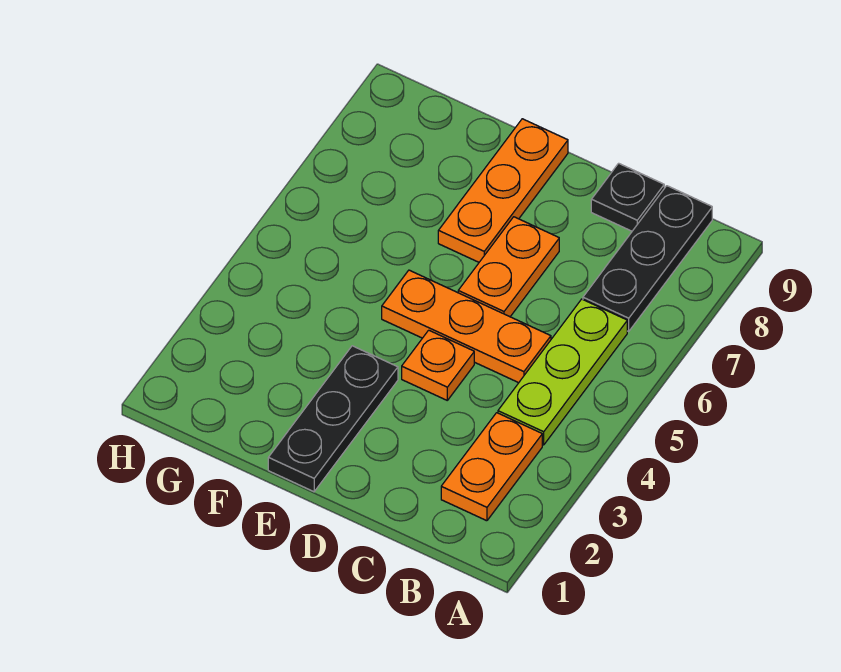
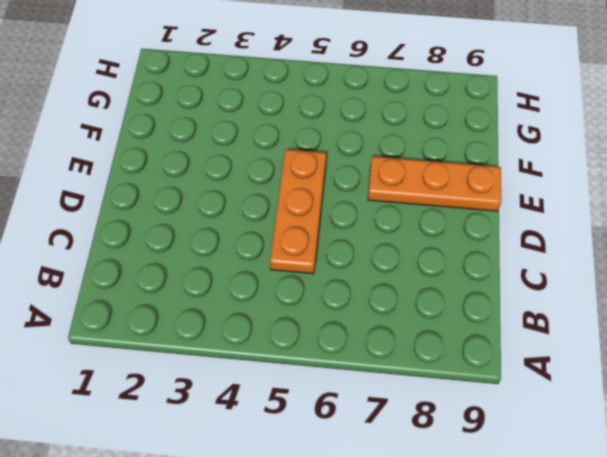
none -> orange plate B2:B3 level 1
none -> lime plate B4:B6 level 1

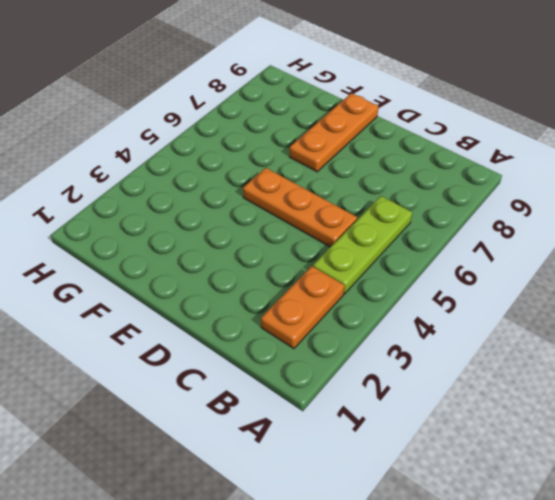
none -> black plate B7:B9 level 1
none -> black plate C9 level 1

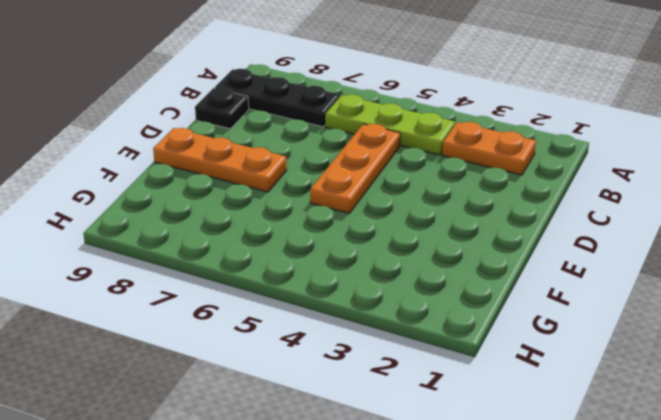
none -> orange plate D4 level 1
none -> orange plate D6:D7 level 1

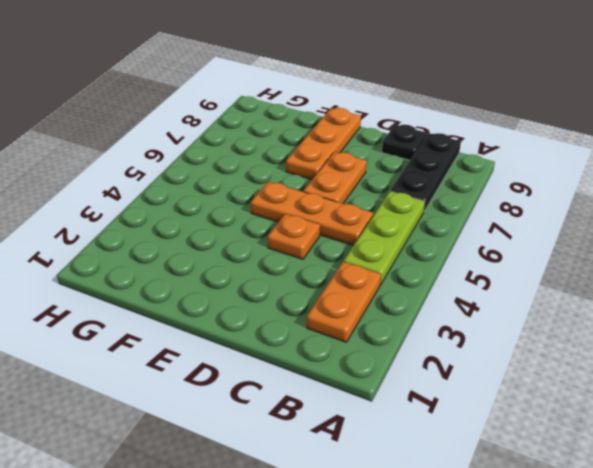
none -> black plate E1:E3 level 1

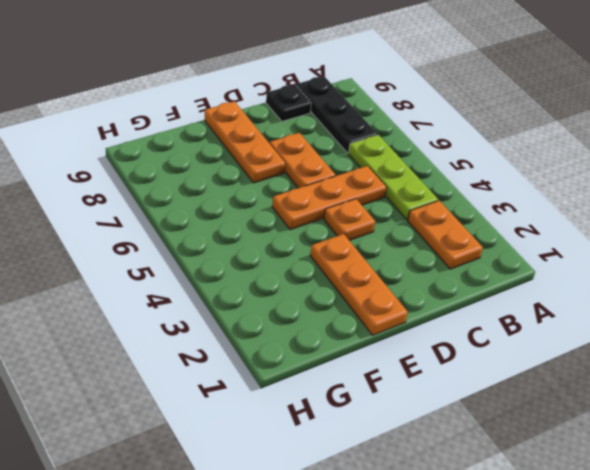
orange plate E1:E3 level 1 -> black plate E1:E3 level 1

